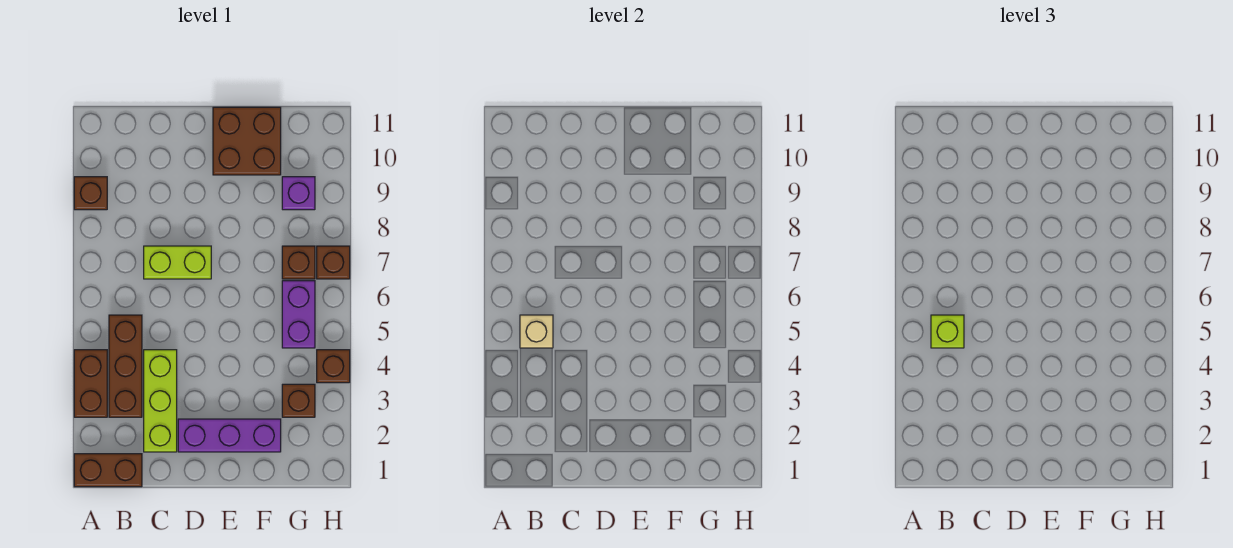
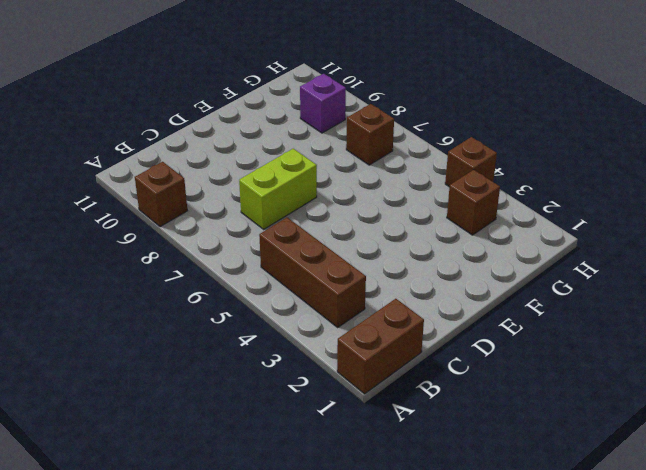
none -> brown brick A3:A4 level 1
none -> lime brick C2:C4 level 1
none -> purple brick D2:F2 level 1

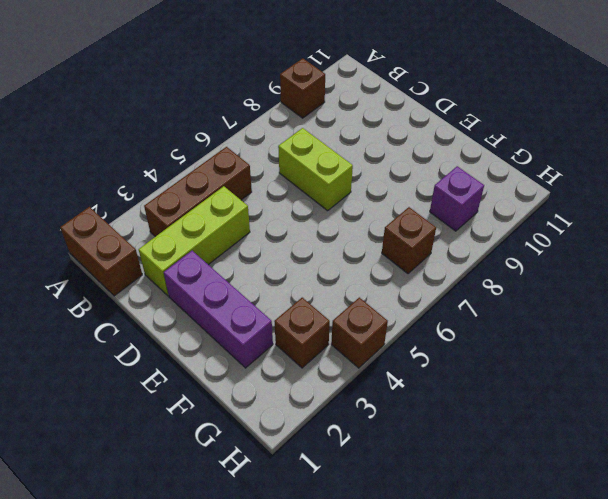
none -> brown brick A3:A4 level 1
none -> brown brick E10:F11 level 1
none -> purple brick G5:G6 level 1

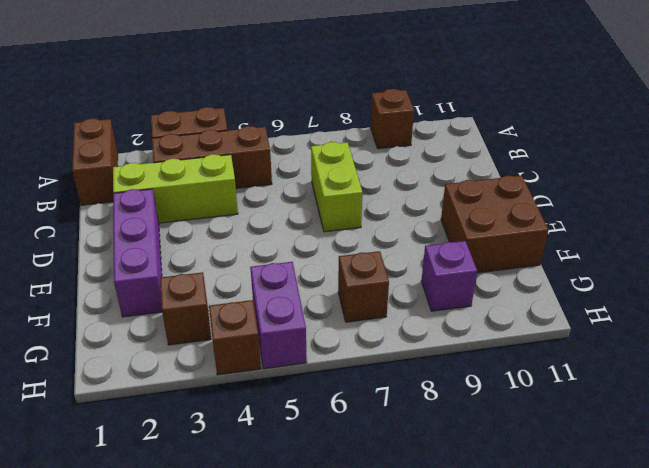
purple brick G5:H5 level 1 -> purple brick G5:G6 level 1
none -> brown brick H7 level 1
none -> tan brick B5 level 2
none -> lime brick B5 level 3

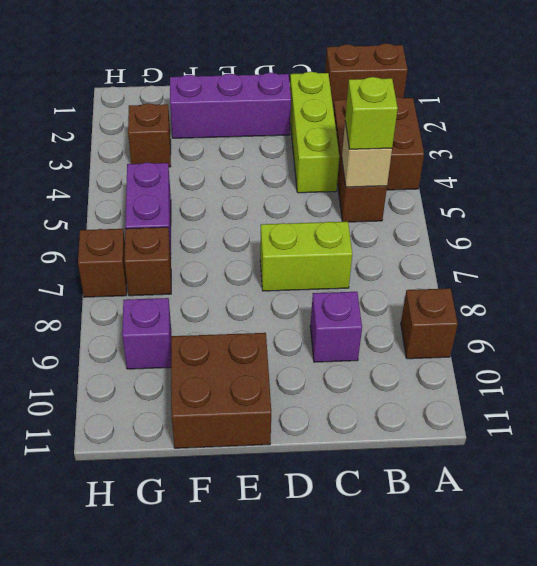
purple brick C9 level 1 -> none
none -> brown brick H4 level 1

